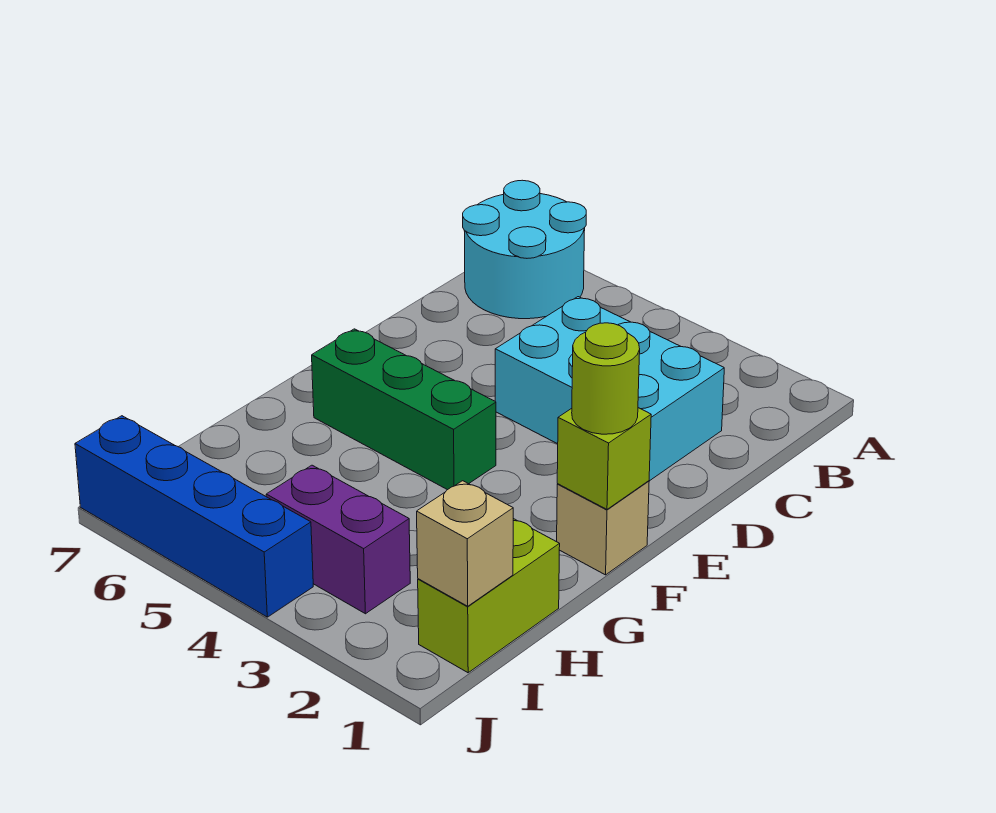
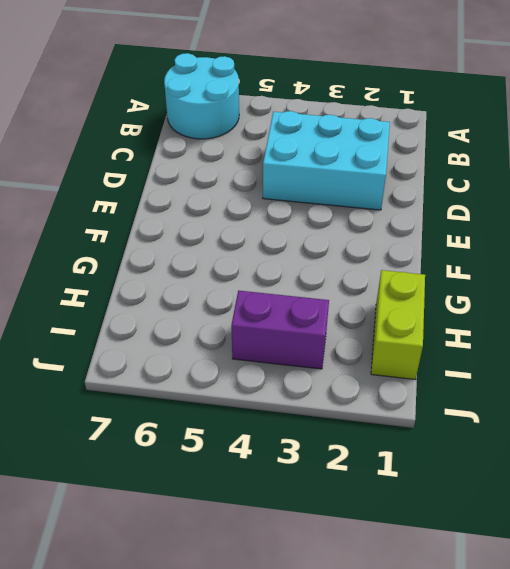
none -> tan brick F1 level 1
none -> green brick F4:F6 level 1

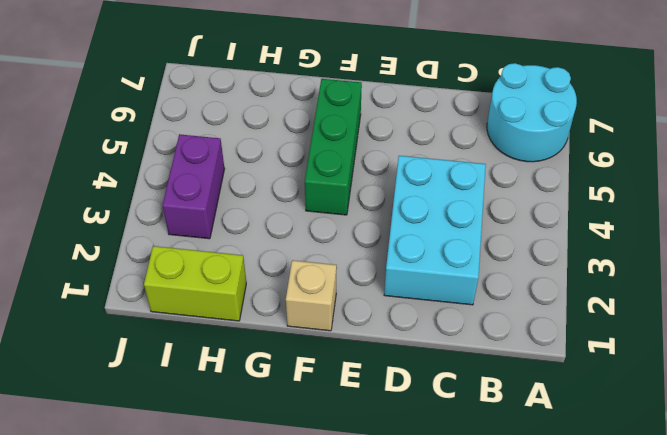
none -> blue brick J4:J7 level 1
none -> lime brick F1 level 2

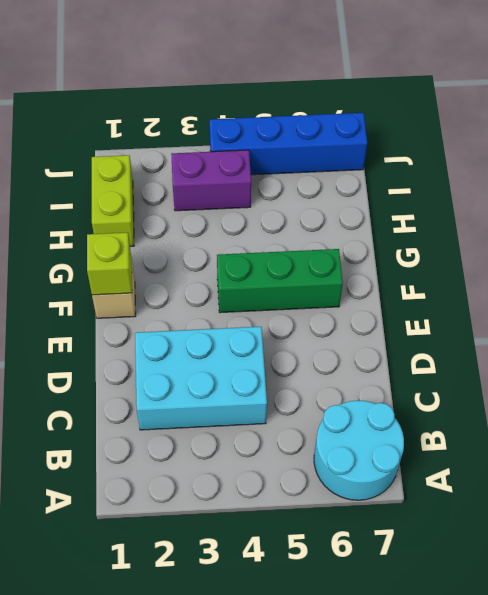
none -> tan brick I1 level 2
none -> lime round brick F1 level 3

